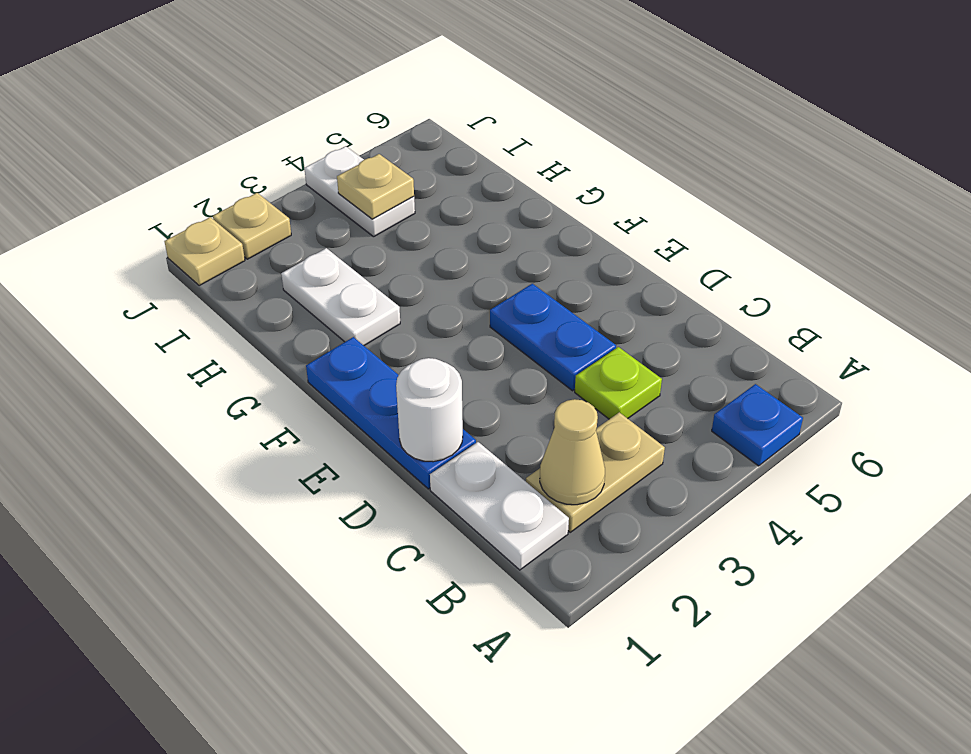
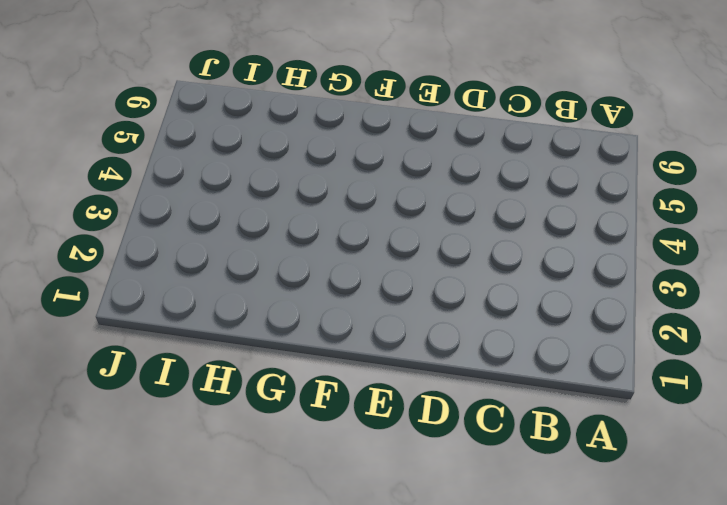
none -> blue plate A5 level 1
none -> white plate B1:C1 level 1
none -> tan plate B2:B3 level 1

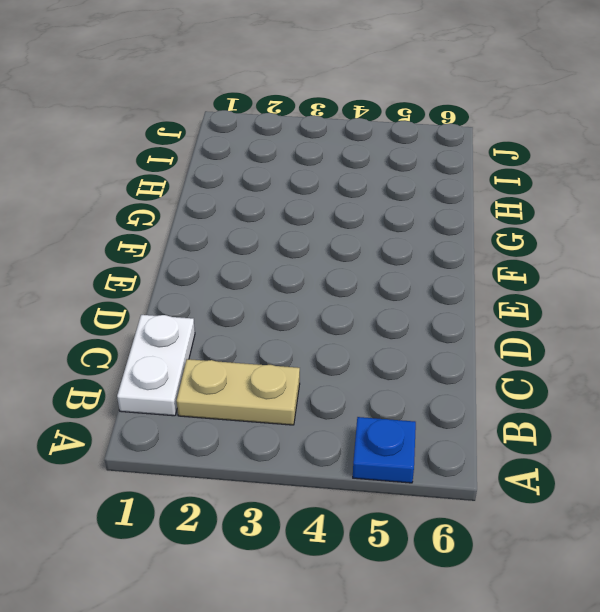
none -> lime plate C4 level 1
none -> blue plate D1:F1 level 1
none -> blue plate D4:E4 level 1

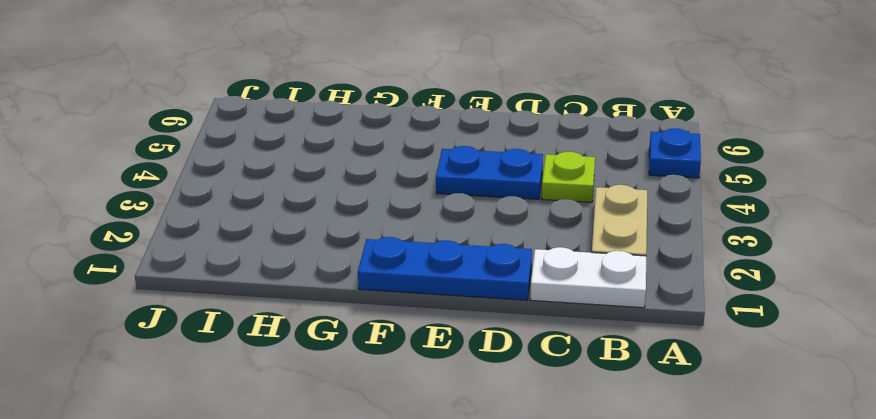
none -> white plate G2:H2 level 1
none -> white plate I4:J4 level 1
none -> tan plate J1 level 1

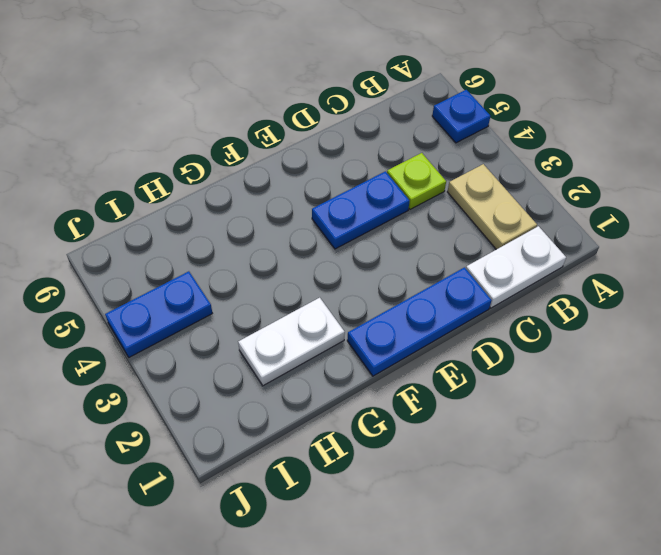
blue plate I4:J4 level 1 -> white plate I4:J4 level 1
none -> tan plate J1 level 1
none -> tan plate J2 level 1
none -> tan cone B2 level 2

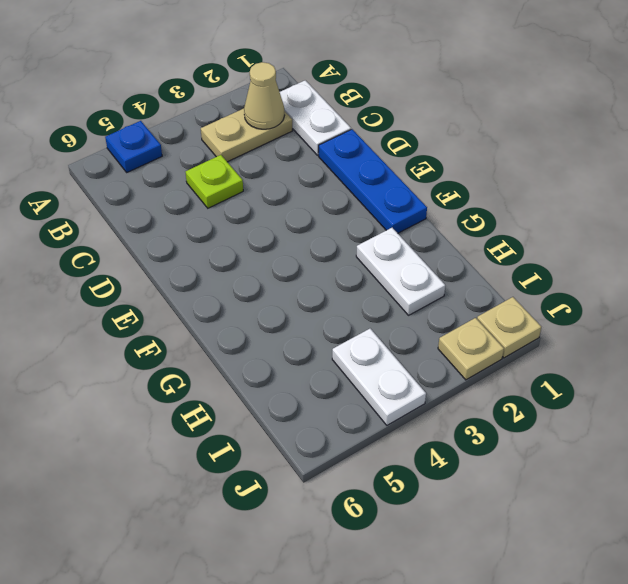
none -> blue plate D4:E4 level 1
none -> white round brick D1 level 2
none -> tan plate I4 level 2

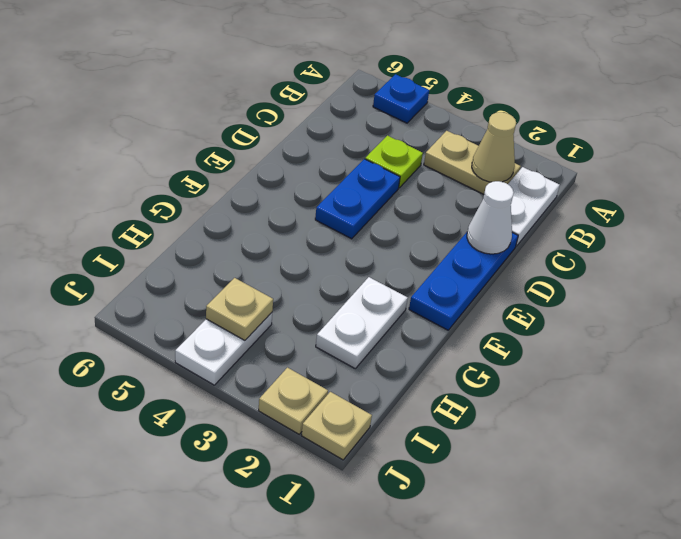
white cone D1 level 2 -> white round brick D1 level 2

